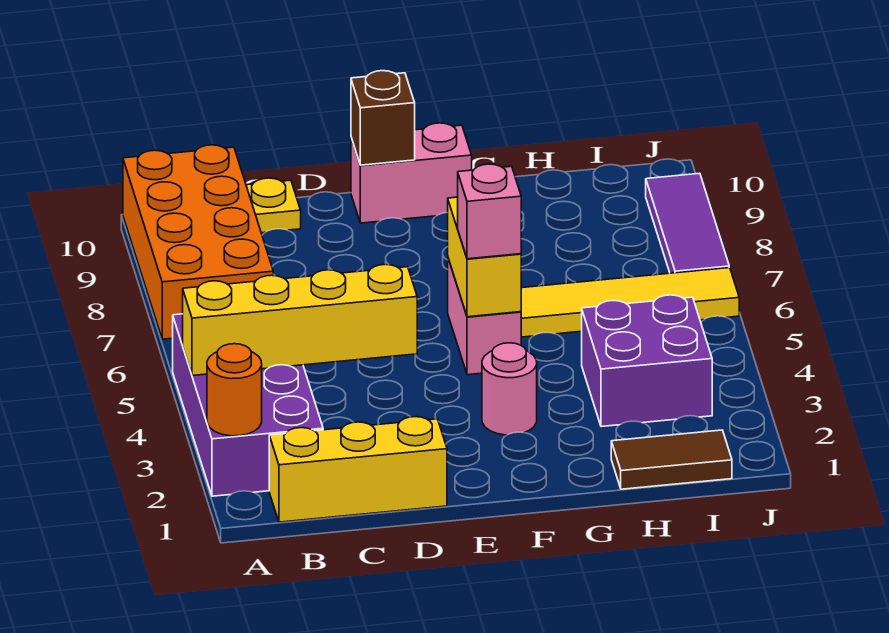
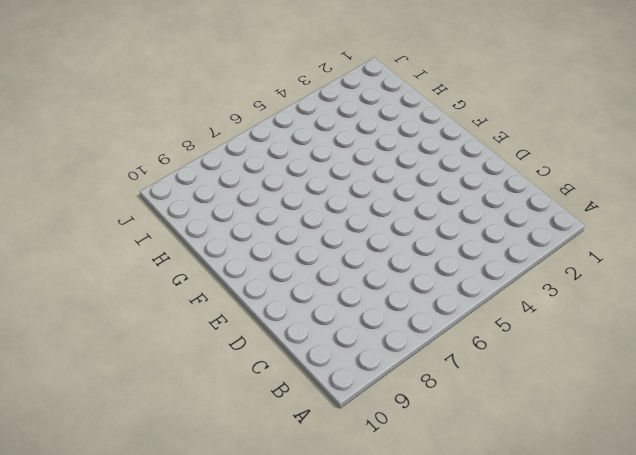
none -> purple brick A2:B5 level 1
none -> orange brick A7:B10 level 1
none -> yellow brick B1:D1 level 1

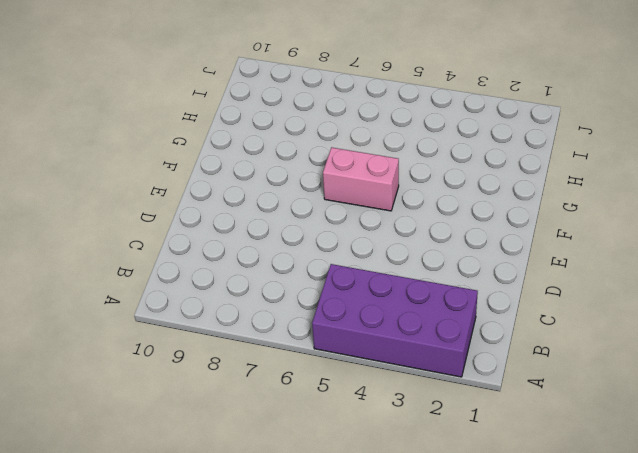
none -> orange brick A7:B10 level 1
none -> yellow brick B1:D1 level 1
none -> yellow plate C10 level 1

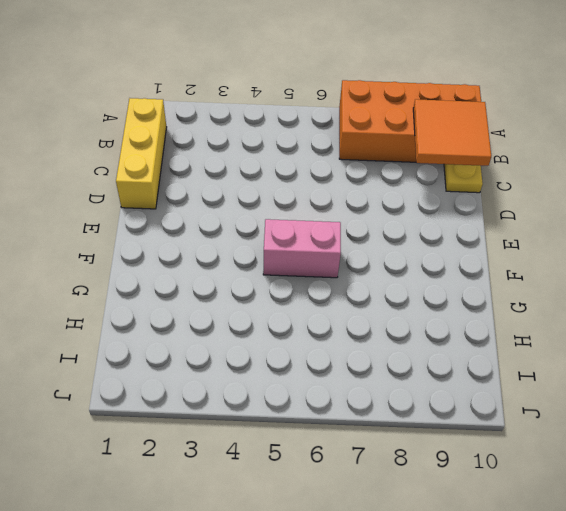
orange tile B9:C10 level 2 -> none
none -> purple brick A2:B5 level 1
none -> pink brick E10:F10 level 1
none -> pink round brick F3 level 1

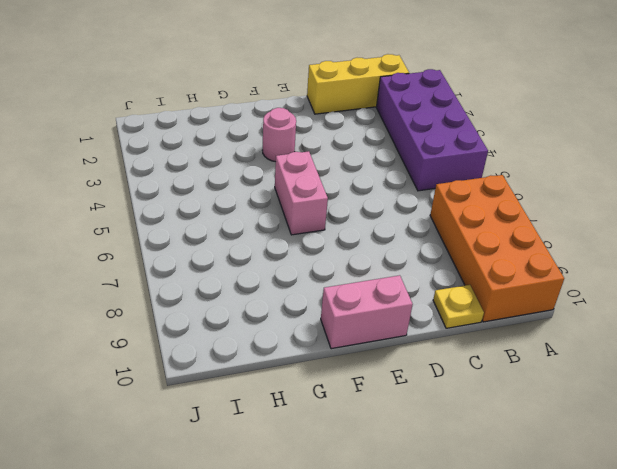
none -> yellow tile G6:J6 level 1
none -> brown tile H1:I1 level 1
none -> purple brick H3:I4 level 1

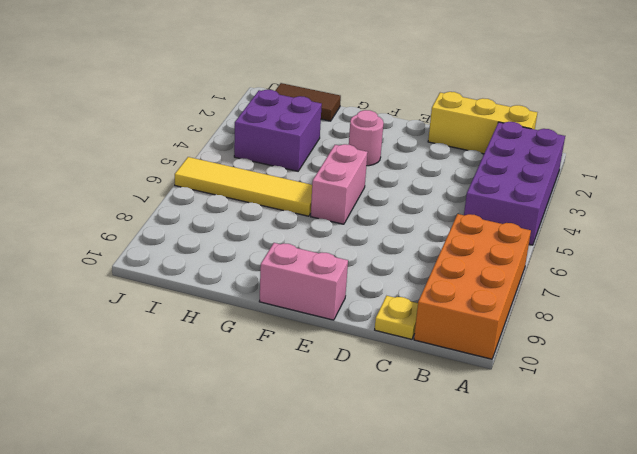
none -> purple tile J7:J9 level 1
none -> orange round brick A2 level 2
none -> yellow brick A4:D4 level 2

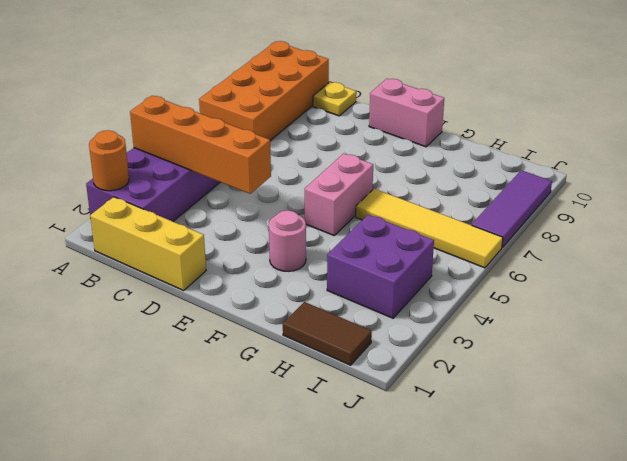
orange brick A4:D4 level 2 -> yellow brick A4:D4 level 2
none -> brown brick E10 level 2
none -> yellow brick F5:F6 level 2
none -> pink brick F5 level 3

